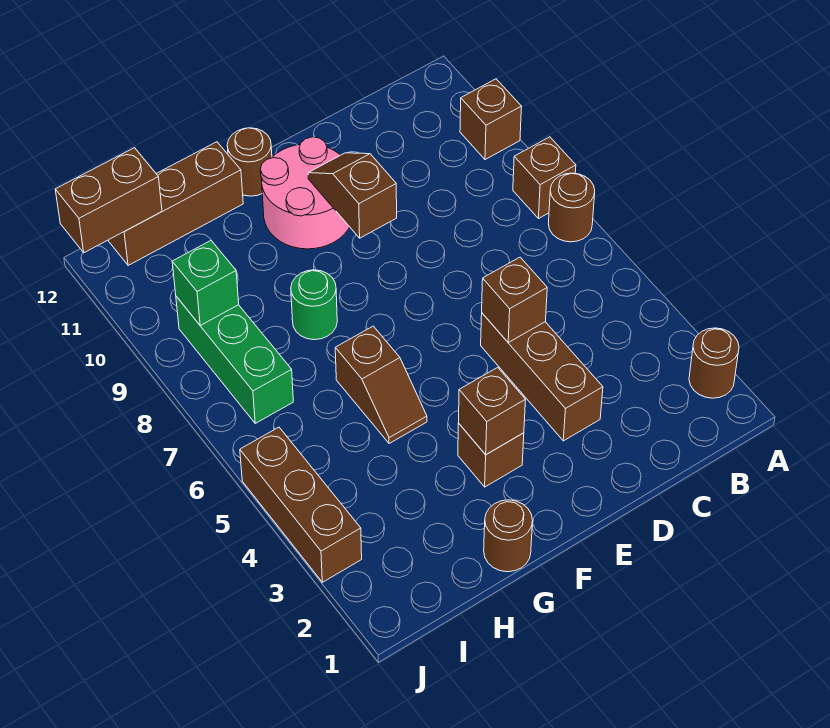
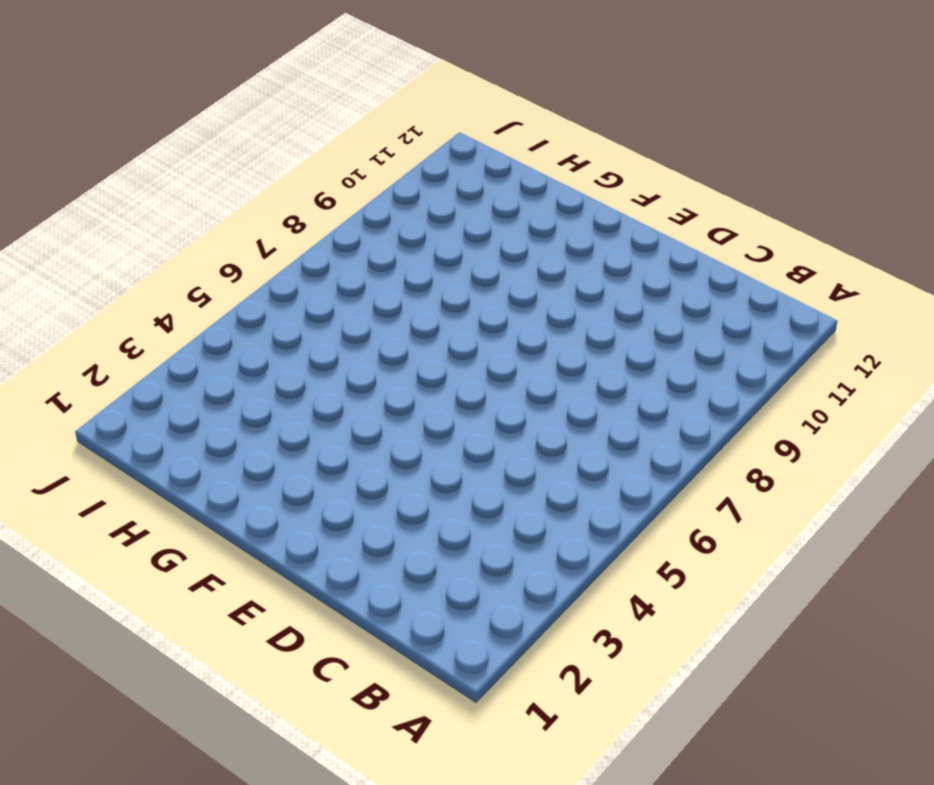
none -> brown round brick A2 level 1
none -> brown round brick A7 level 1
none -> brown brick A8 level 1

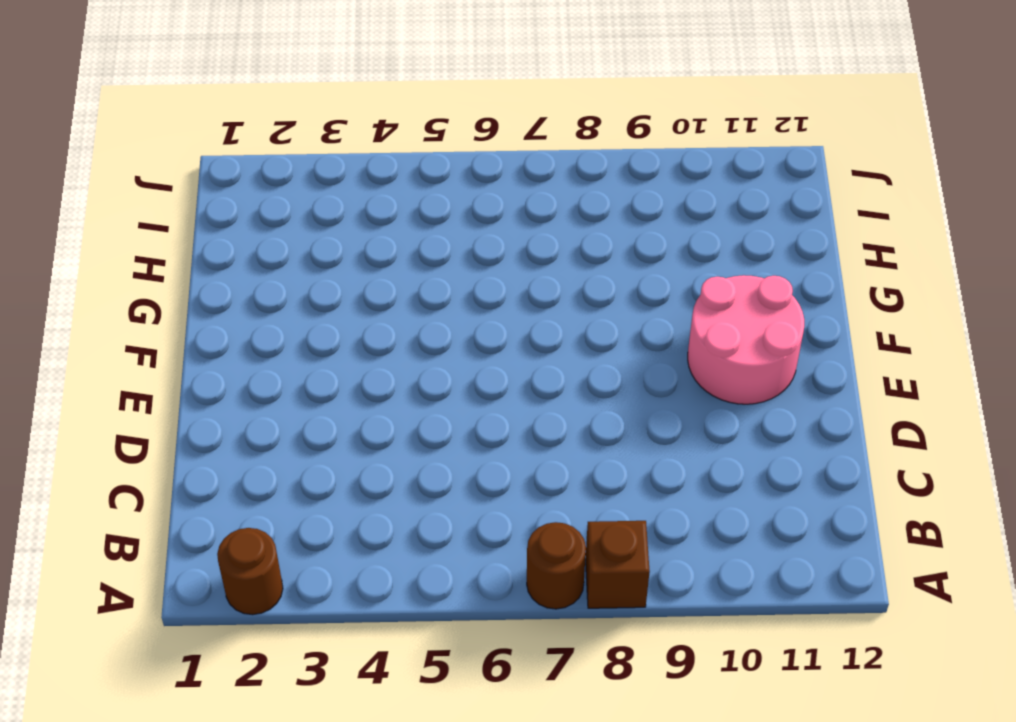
none -> brown brick A10 level 1
none -> brown brick D3:D5 level 1
none -> brown brick F3 level 1

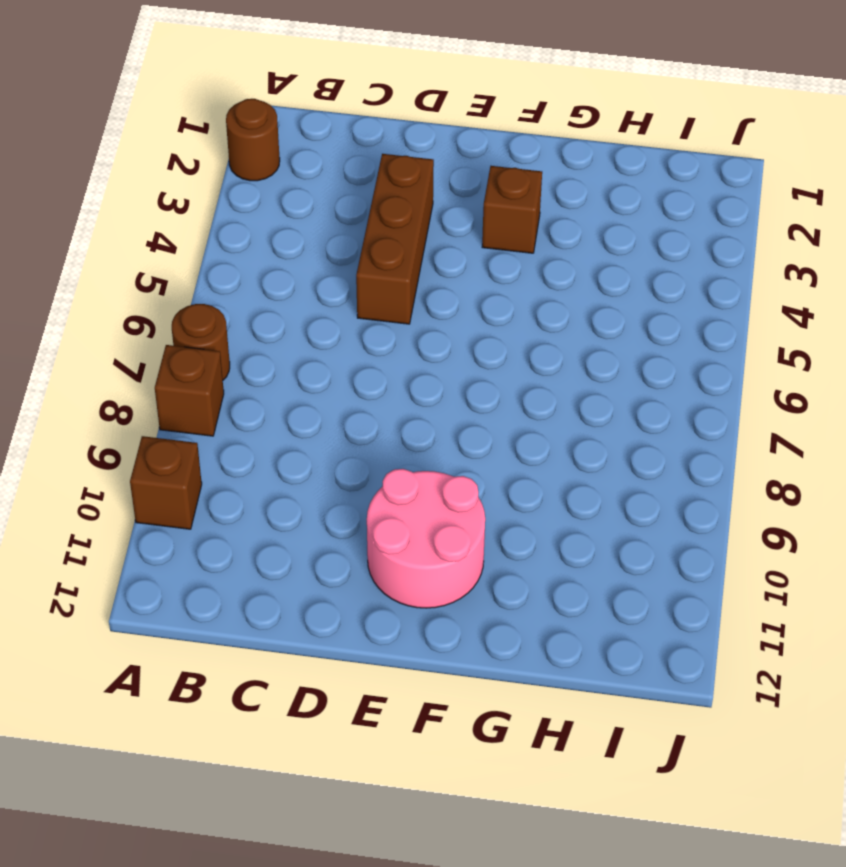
none -> brown round brick F12 level 1
none -> brown round brick G1 level 1
none -> brown slope G5:G6 level 1 top 6

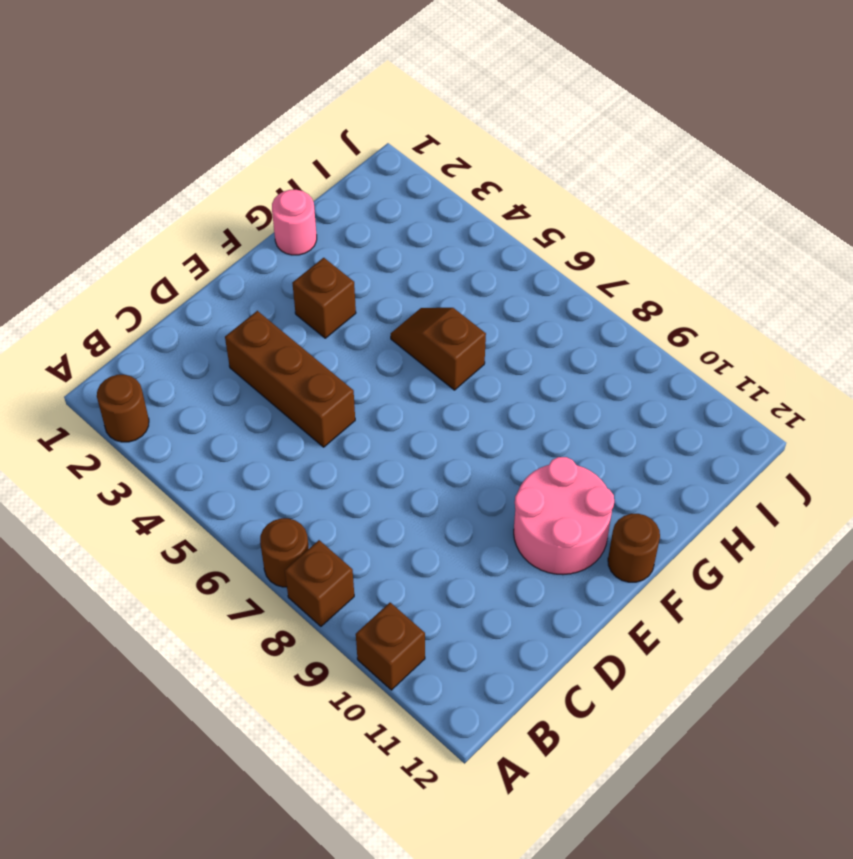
pink round brick G1 level 1 -> brown round brick G1 level 1
none -> green round brick G8 level 1
none -> brown brick G12:I12 level 1
none -> green brick I7:I9 level 1

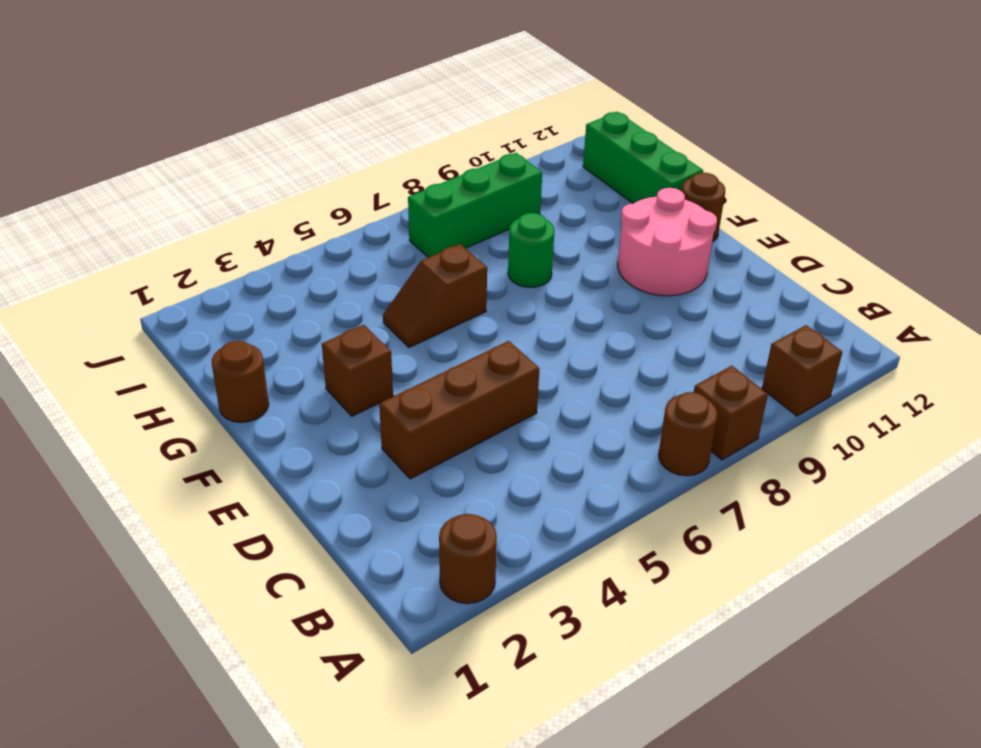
green brick G12:I12 level 1 -> brown brick G12:I12 level 1
none -> brown brick J3:J5 level 1
none -> brown brick D5 level 2
none -> brown slope E9:E10 level 2 top 9

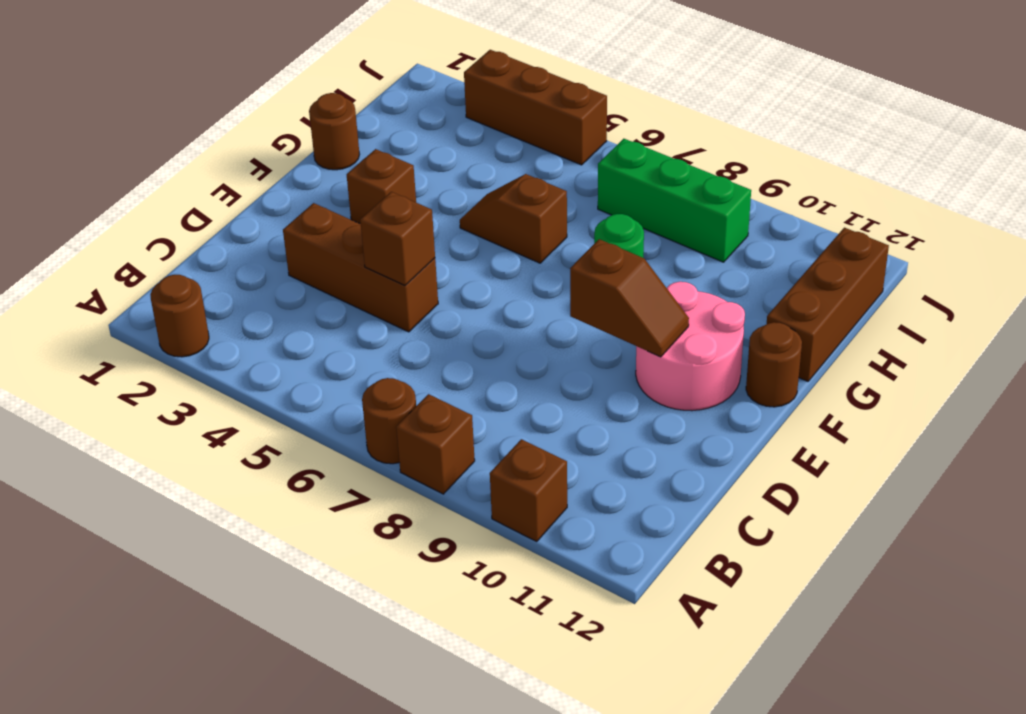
none -> brown brick F3 level 2
none -> green brick I9 level 2
none -> brown brick I12:J12 level 2

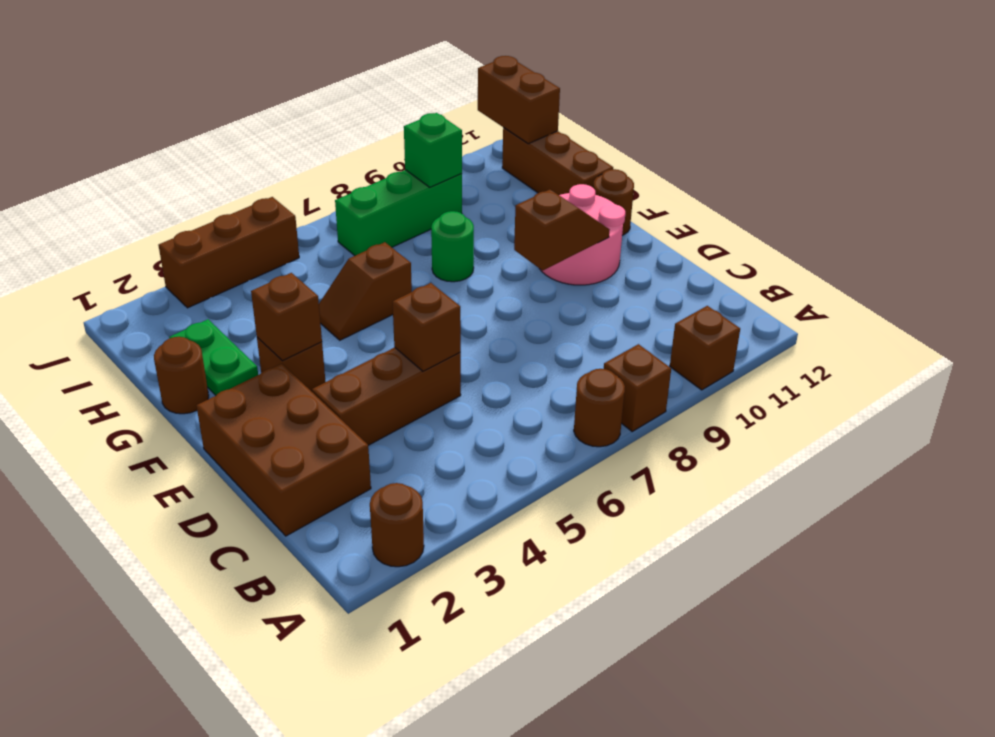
brown brick C1:E2 level 1 -> none
green plate G2:H2 level 1 -> none

